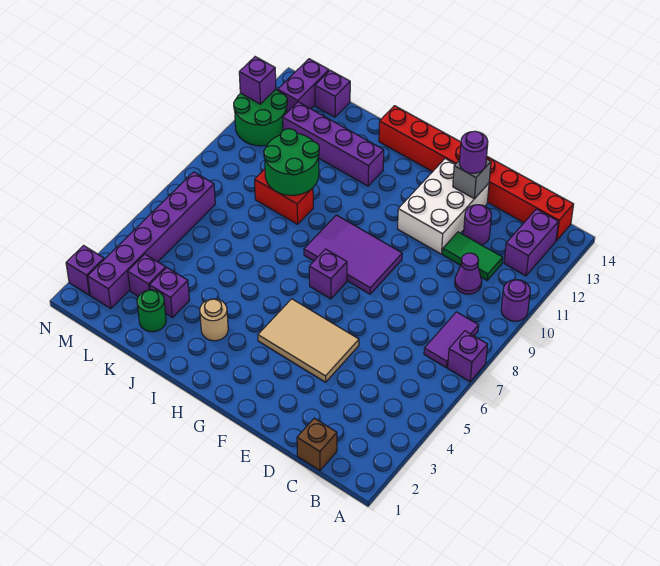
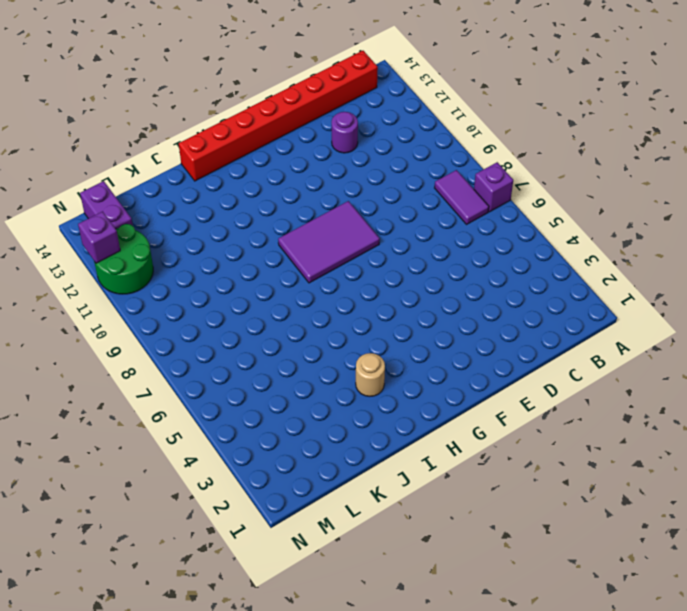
none -> purple round brick A10 level 1
none -> purple brick B12:B13 level 1
none -> brown brick C1 level 1

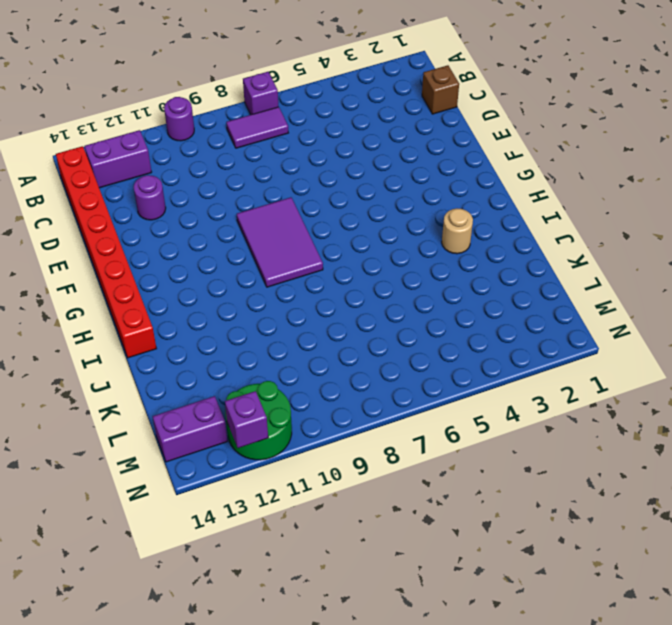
none -> purple cone C10 level 1
none -> green tile C11:D11 level 1
none -> tan tile E4:G5 level 1

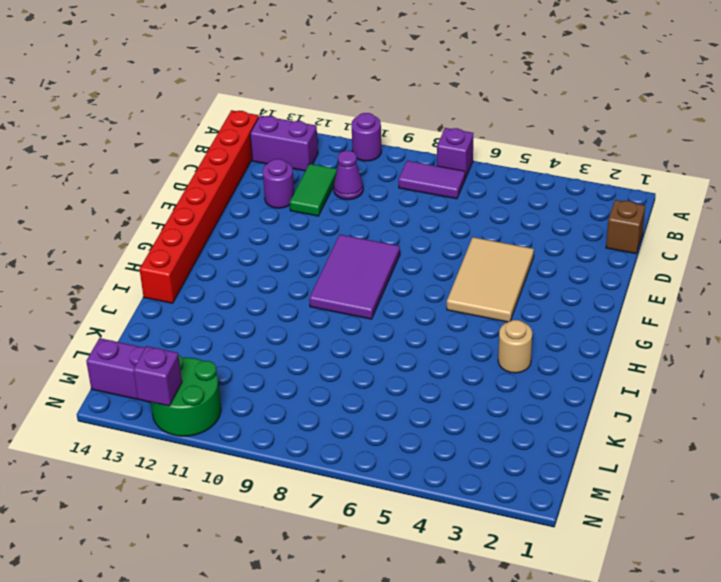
none -> white brick E11:F13 level 1
none -> purple brick G7 level 1
none -> purple brick I12:L12 level 1

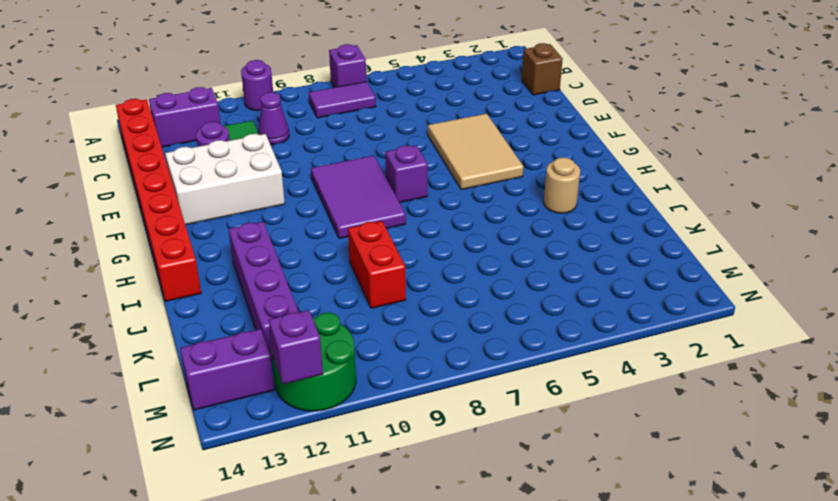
none -> green round brick K2 level 1
none -> purple brick K3 level 1
none -> purple brick L3 level 1

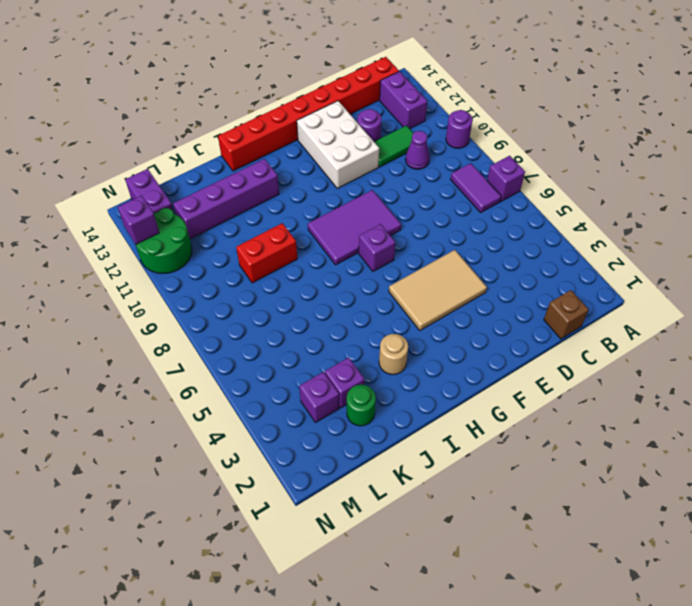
none -> purple brick L14 level 1
none -> purple brick M2:M7 level 1
none -> purple brick N2 level 1

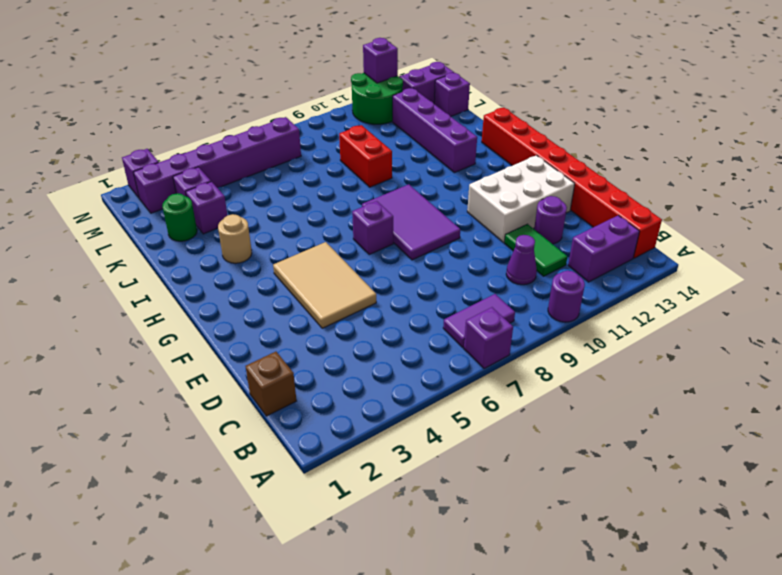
none -> grey brick E13 level 2
none -> green round brick J9:K10 level 2
none -> purple round brick E13 level 3

